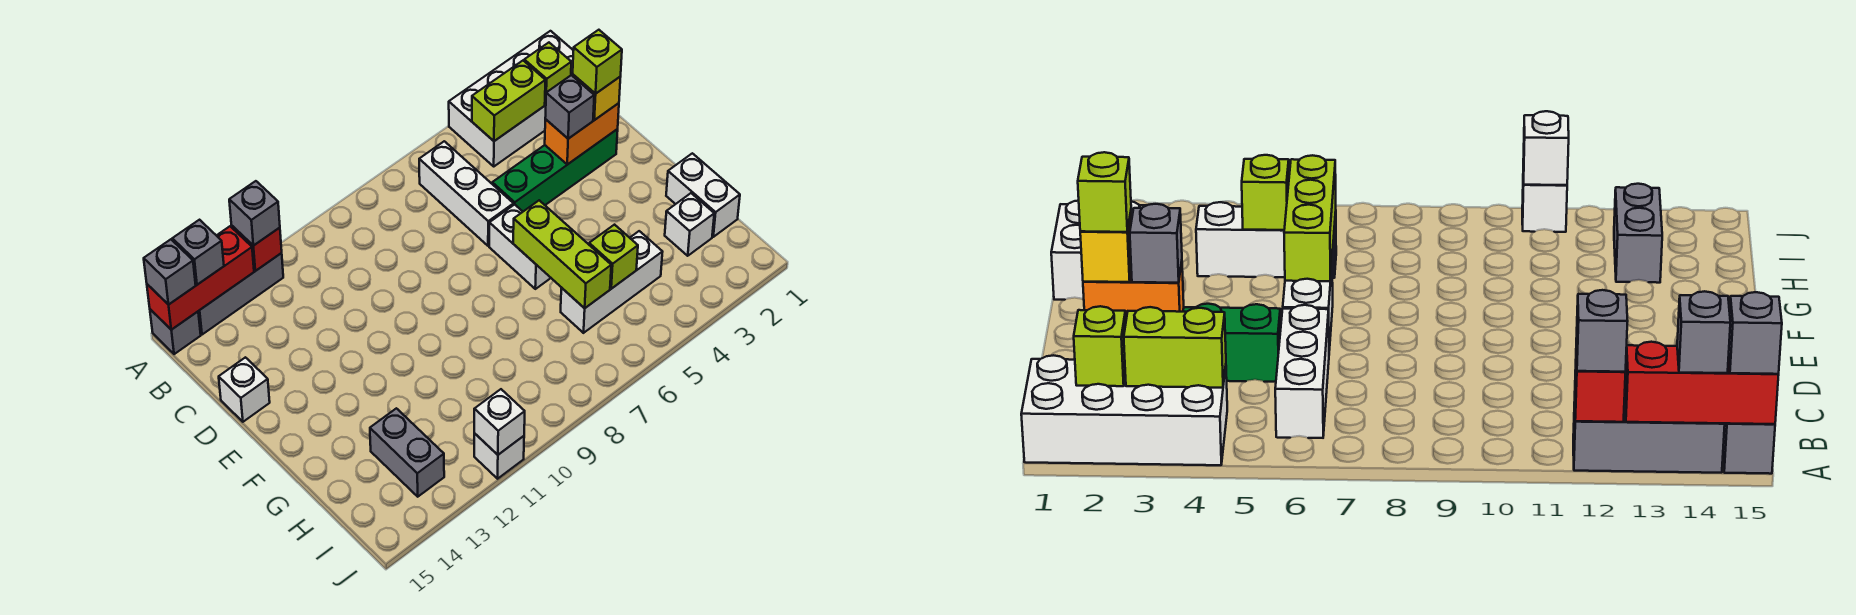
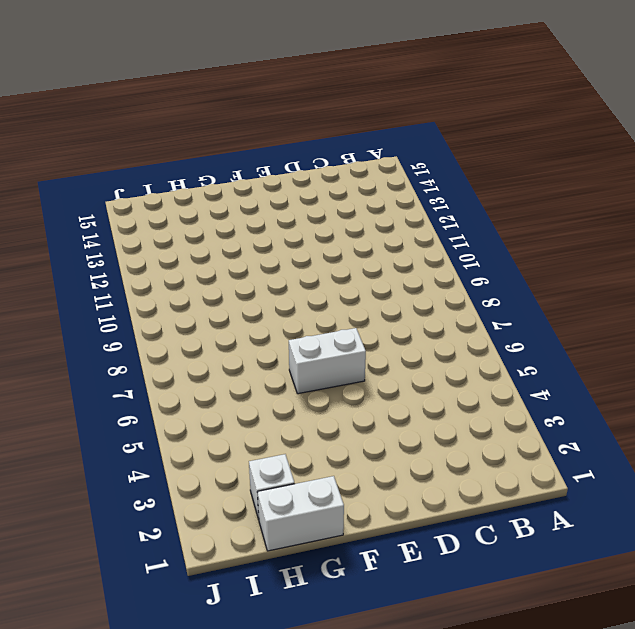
none -> white brick A1:B4 level 1
none -> grey brick A12:A14 level 1
none -> grey brick A15 level 1

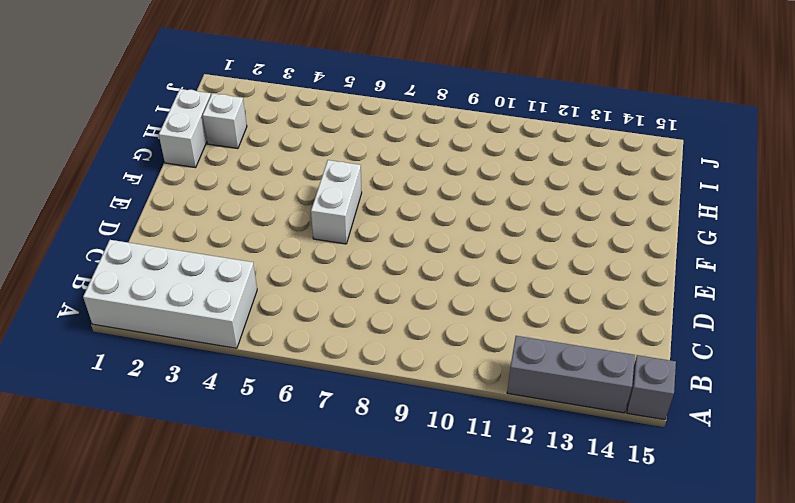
none -> white brick B6:D6 level 1
none -> green brick D2:D5 level 1
none -> white brick D15 level 1

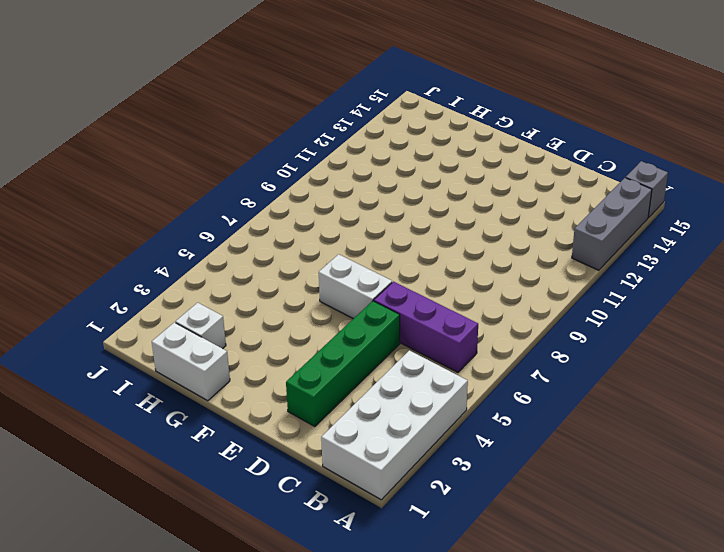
purple brick B6:D6 level 1 -> white brick B6:D6 level 1
none -> white brick D15 level 1
none -> white brick H4:H6 level 1
none -> grey brick H13:I13 level 1

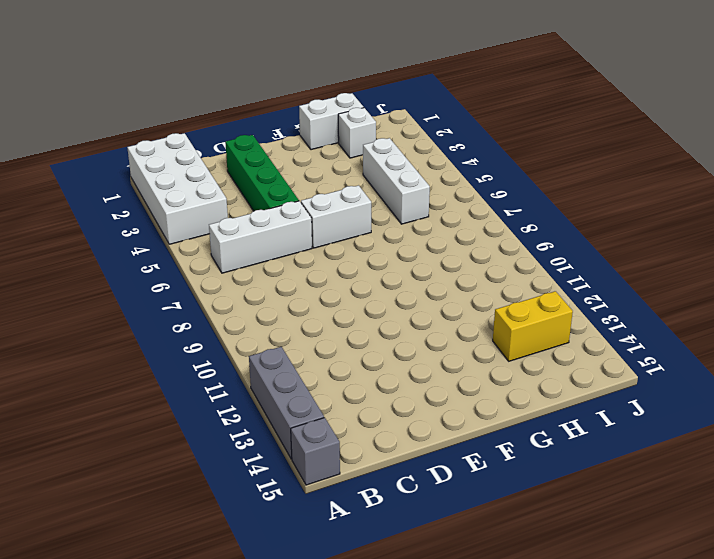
yellow brick H13:I13 level 1 -> grey brick H13:I13 level 1
none -> white brick D15 level 1
none -> white brick J11 level 1
none -> red brick A12 level 2

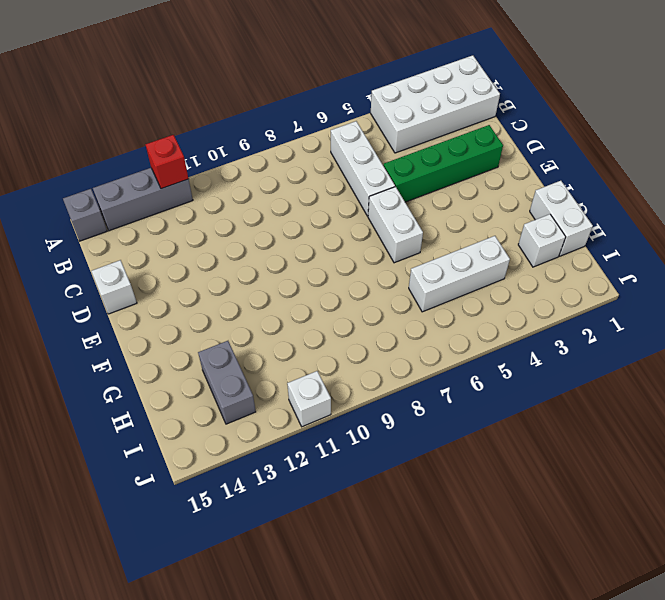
none -> red brick A13:A15 level 2
none -> lime brick B2 level 2
none -> lime brick B3:B4 level 2

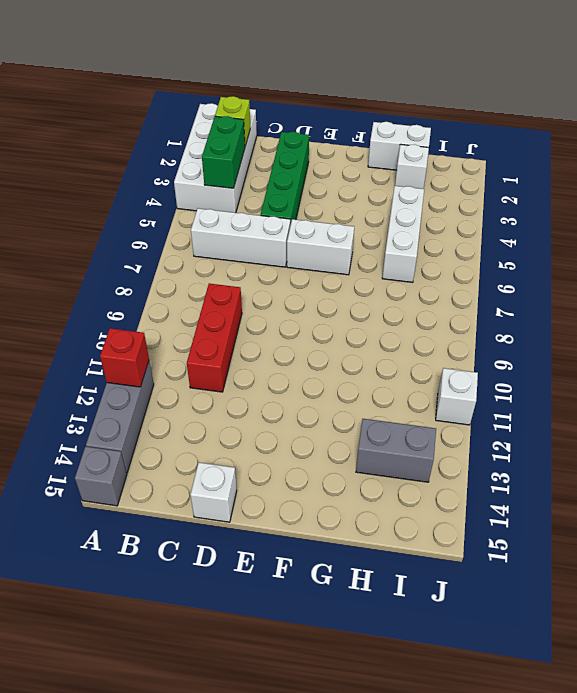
green brick B3:B4 level 2 -> lime brick B3:B4 level 2
red brick C9:C11 level 1 -> red brick A13:A15 level 2
none -> orange brick D2:D3 level 2
none -> lime brick F6:H6 level 2
none -> lime brick H5 level 2

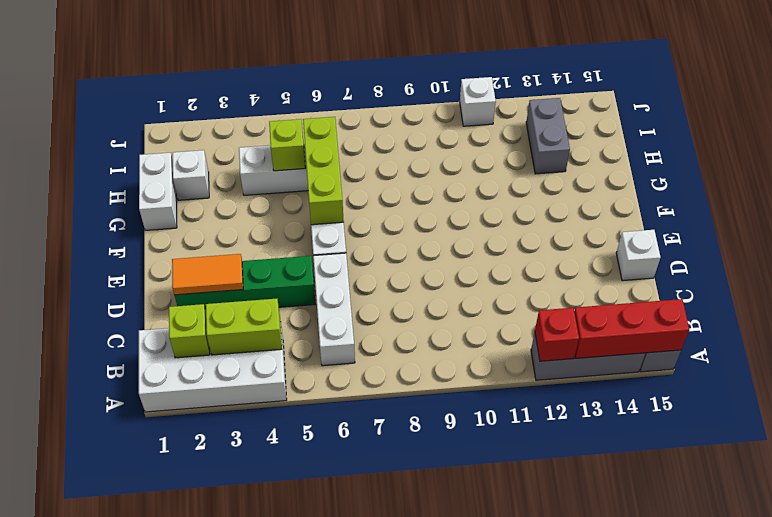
orange tile D2:D3 level 2 -> orange brick D2:D3 level 2
none -> white brick J11 level 2
none -> grey brick A12 level 3
none -> grey brick A14 level 3

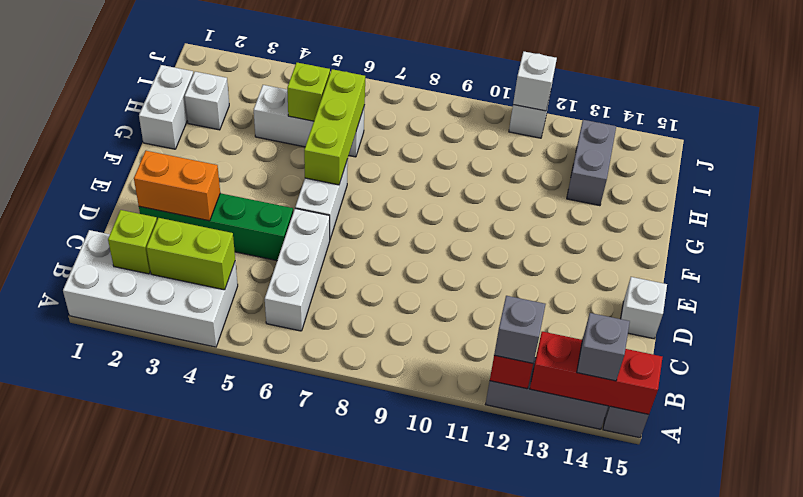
none -> grey brick A15 level 3
none -> yellow brick D2 level 3
none -> grey brick D3 level 3

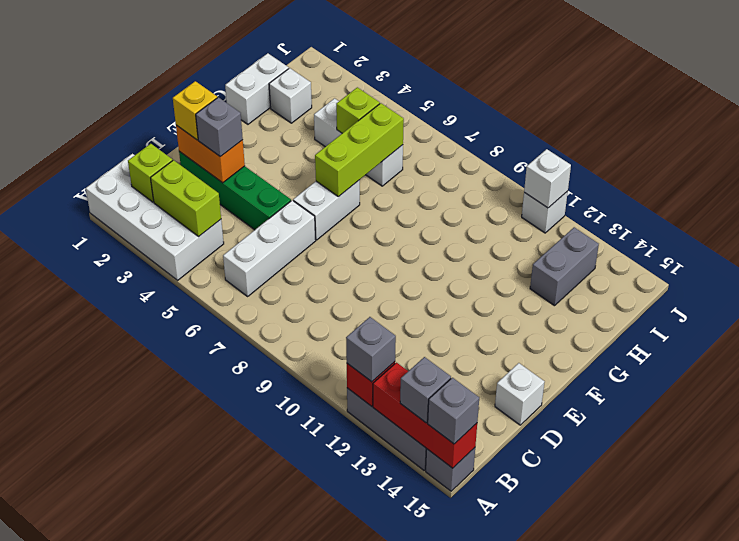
none -> lime brick D2 level 4

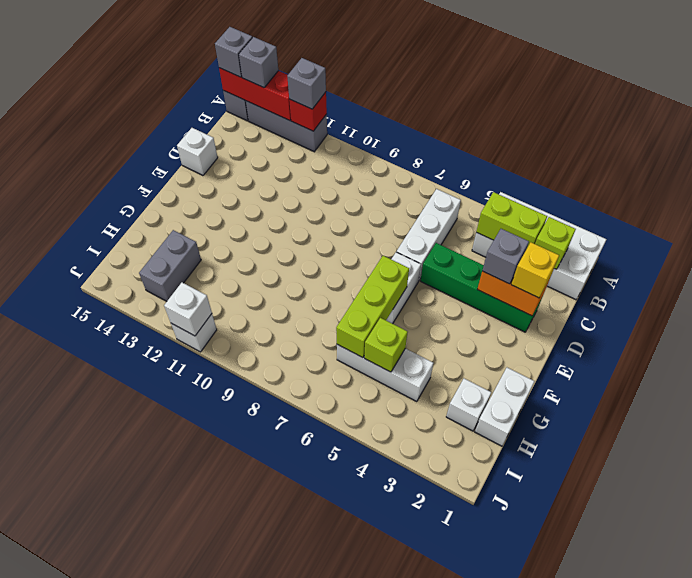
none -> lime brick D2 level 4

